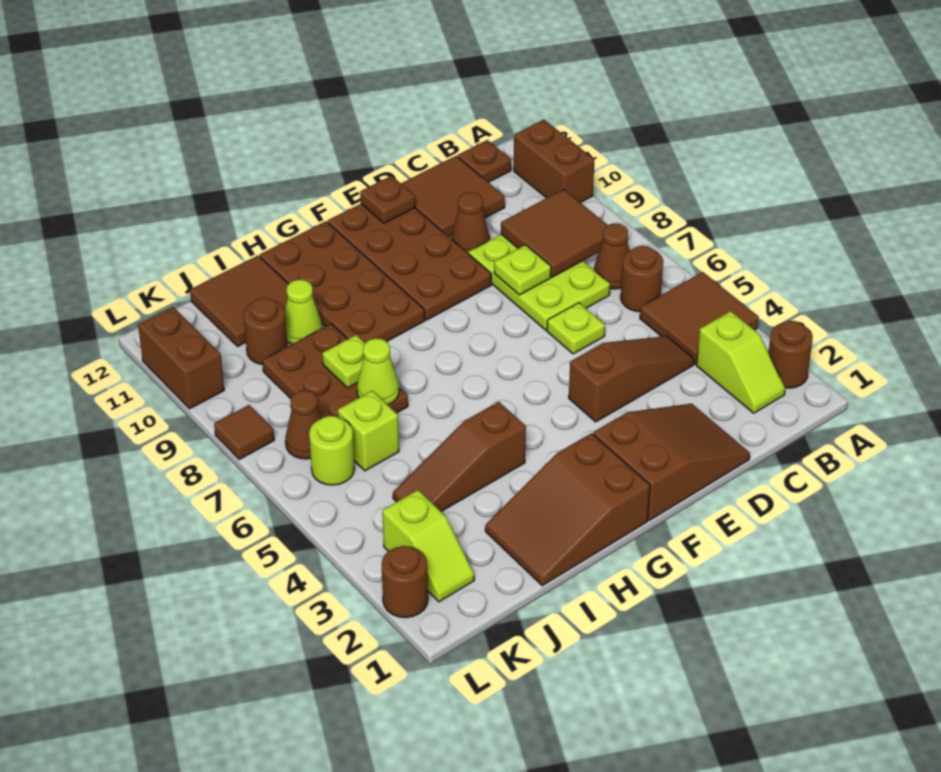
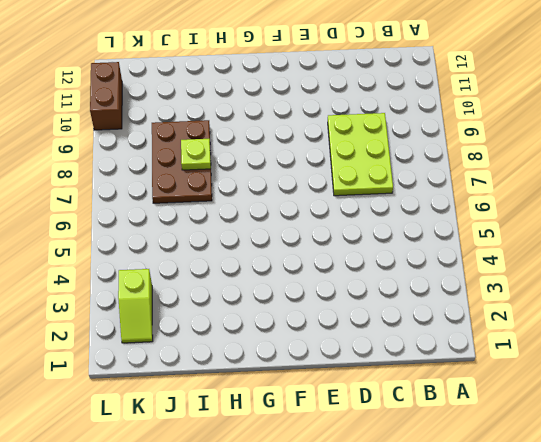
none -> brown round brick A2 level 1
none -> brown tile A4:B5 level 1
none -> brown brick A10:A11 level 1
none -> lime slope B2:B3 level 1 top 3

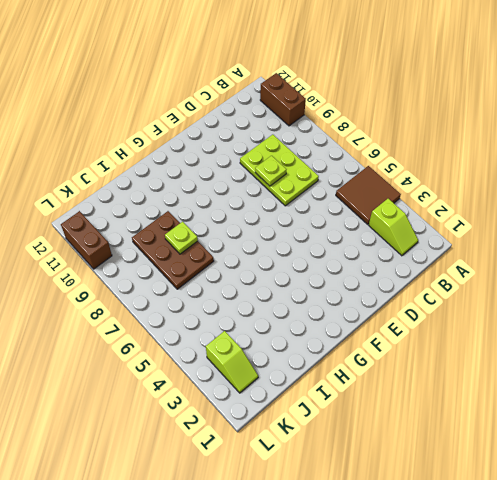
none -> brown round brick A2 level 1
none -> brown round brick B6 level 1
none -> brown cone B7 level 1
none -> brown plate B12 level 1

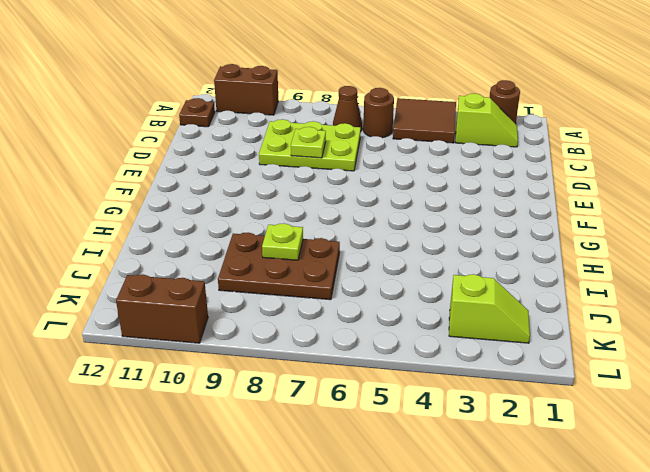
none -> brown slope C4:E4 level 1 top E
none -> brown tile C11:D12 level 1
none -> brown slope D1:F2 level 1 top F
none -> lime plate D6 level 1

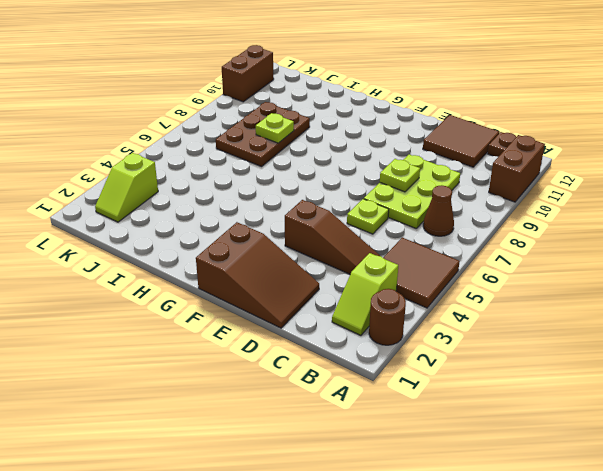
none -> brown round brick B6 level 1
none -> brown cone D10 level 1
none -> brown plate E9:F12 level 1
none -> brown slope G1:I2 level 1 top G

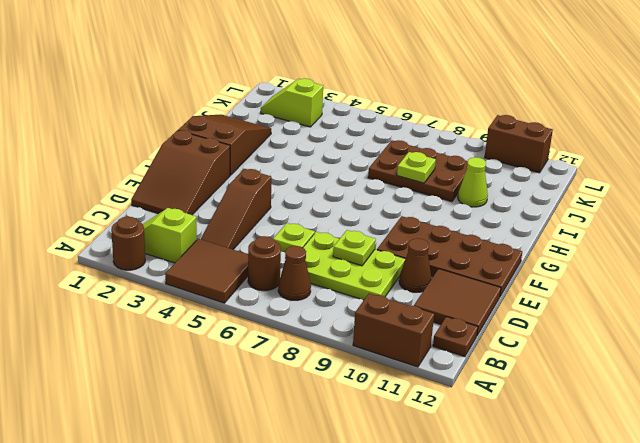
none -> brown plate G9:H12 level 1
none -> brown slope H4:J4 level 1 top H
none -> brown tile I11:J12 level 1
none -> lime brick J6 level 1

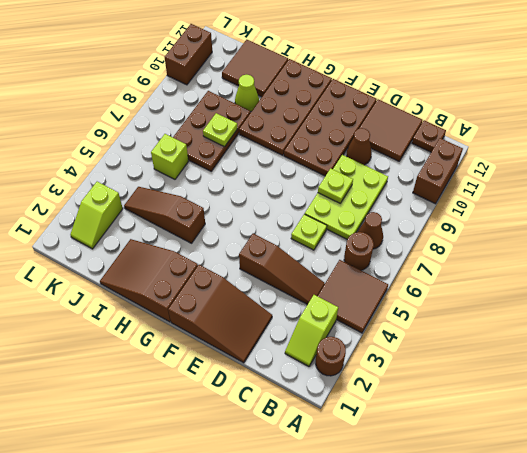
none -> brown round brick J10 level 1
none -> lime round brick K6 level 1
none -> brown cone K7 level 1
none -> brown round brick L2 level 1

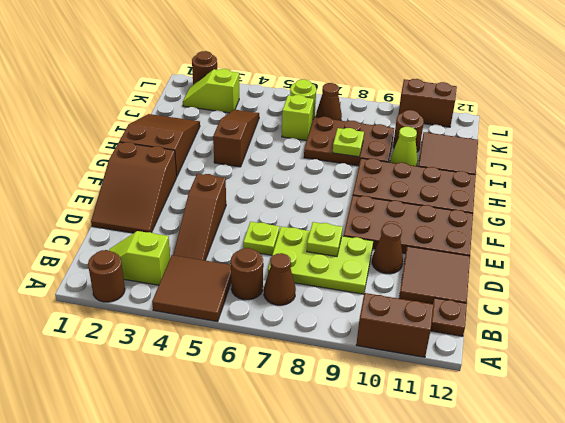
none -> brown tile L8 level 1
none -> brown tile B8:C9 level 2
none -> brown plate E12 level 2
none -> lime cone I7 level 2

